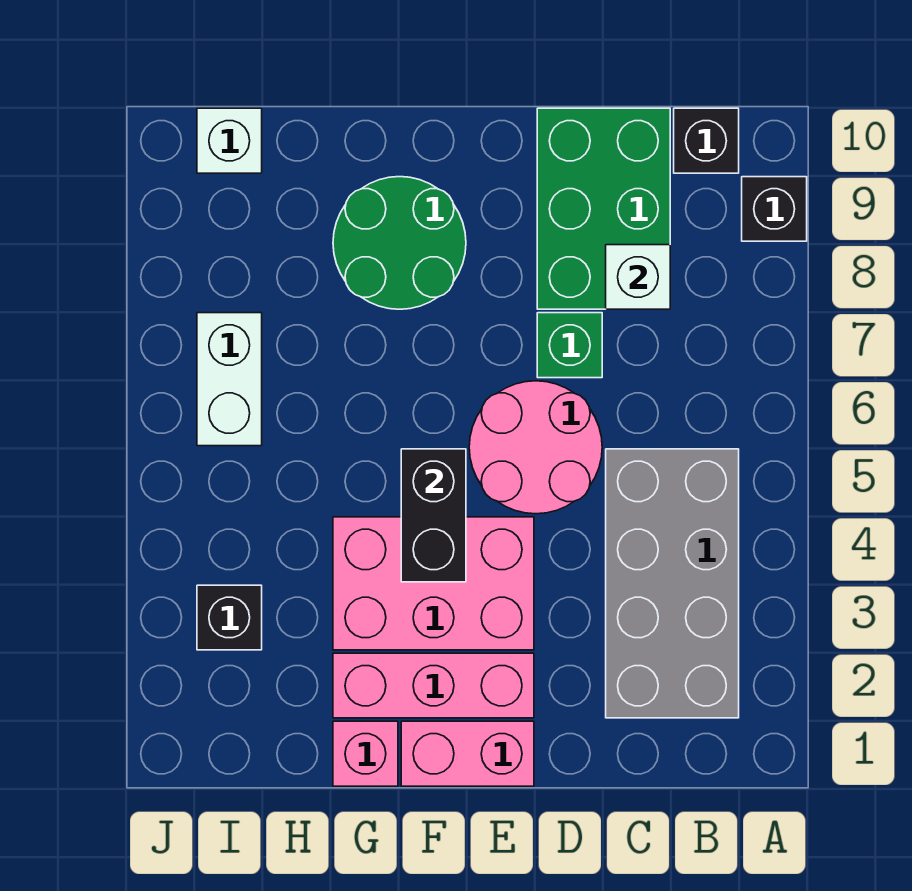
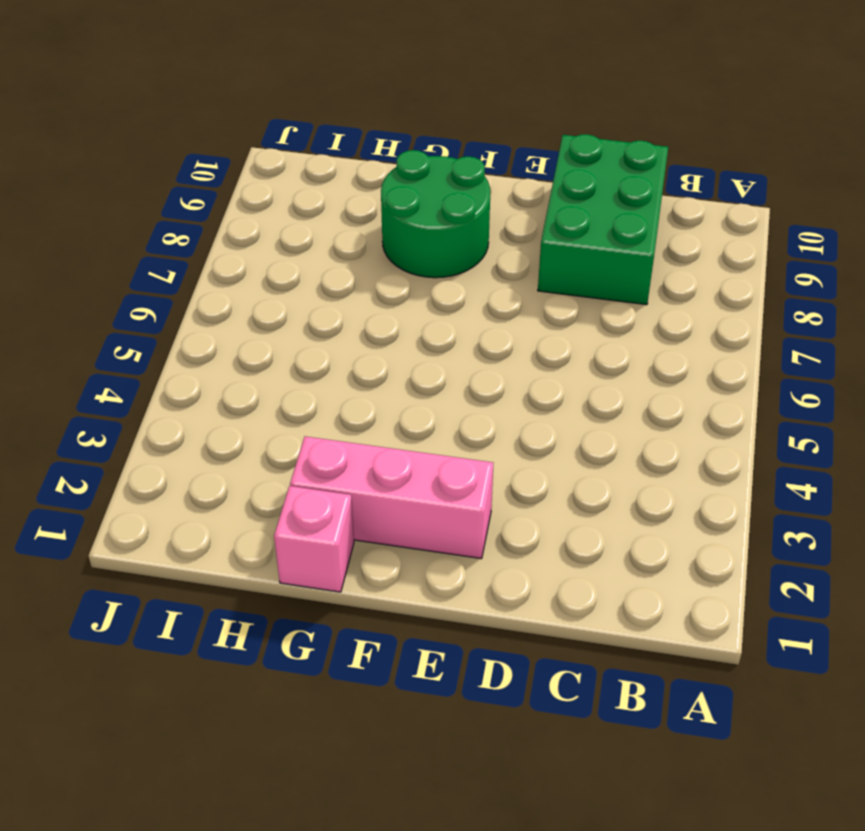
none -> black brick A9 level 1
none -> grey brick B2:C5 level 1
none -> black brick B10 level 1

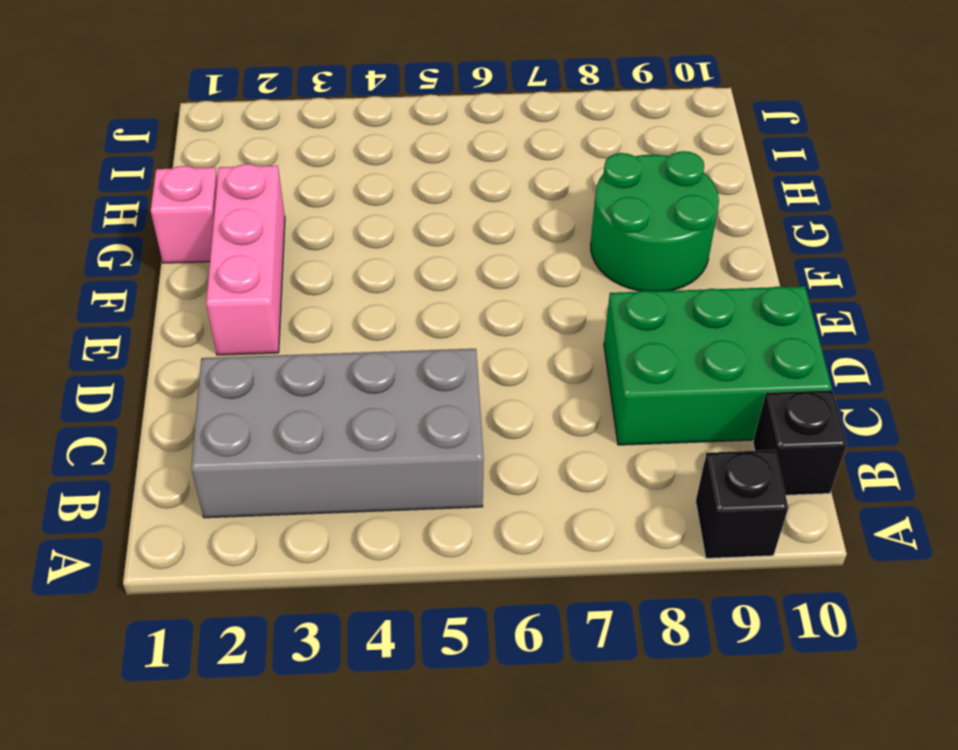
none -> pink round brick D5:E6 level 1
none -> green brick D7 level 1
none -> pink brick E1:F1 level 1

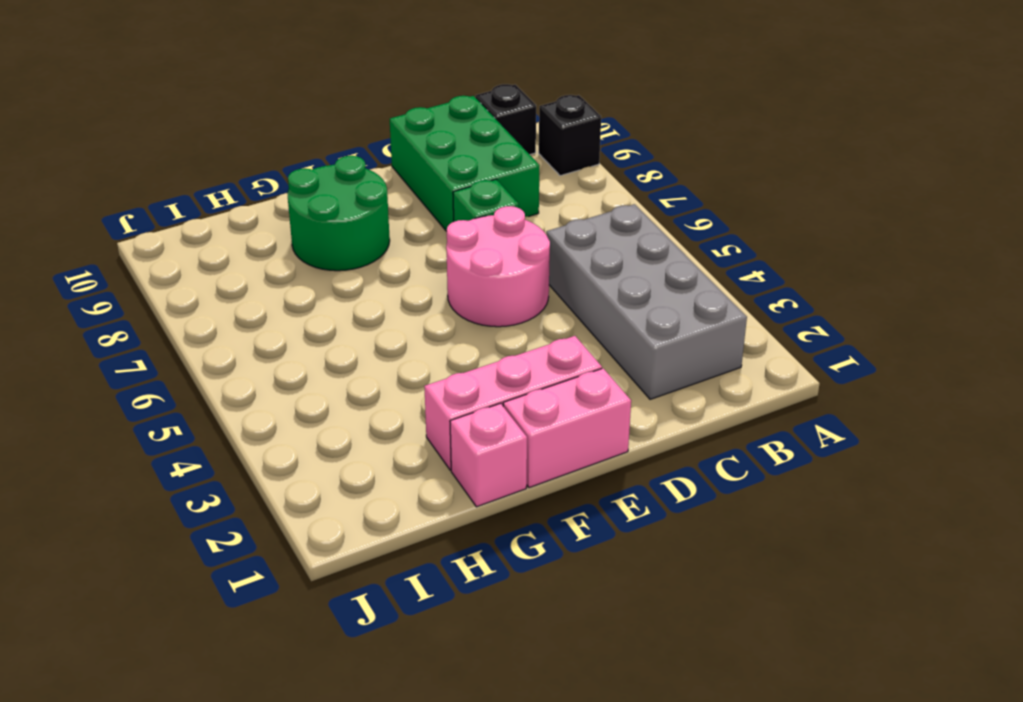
none -> pink brick E3:G4 level 1
none -> black brick I3 level 1
none -> white brick I6:I7 level 1

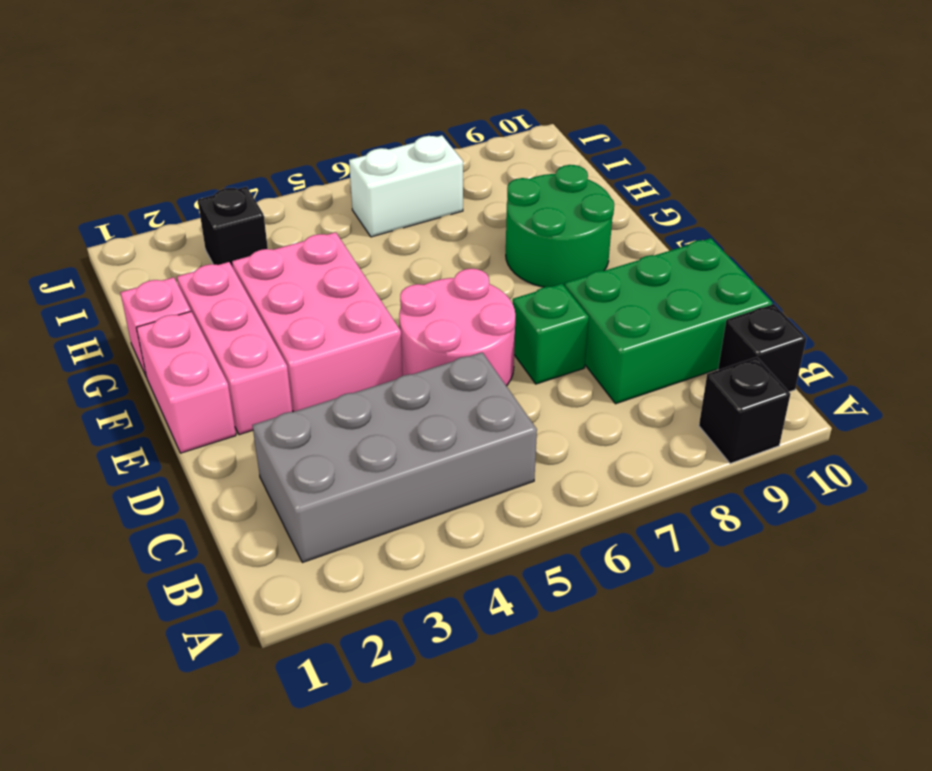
none -> white brick I10 level 1
none -> white brick C8 level 2
none -> black brick F4:F5 level 2

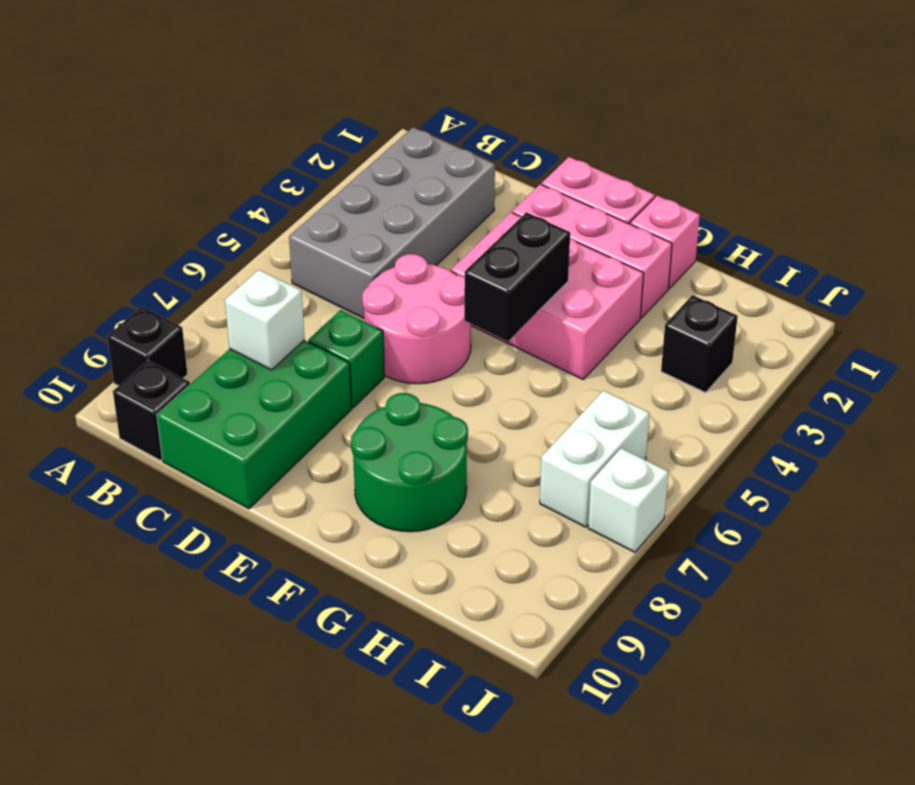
white brick J7 level 1 -> white brick I10 level 1

